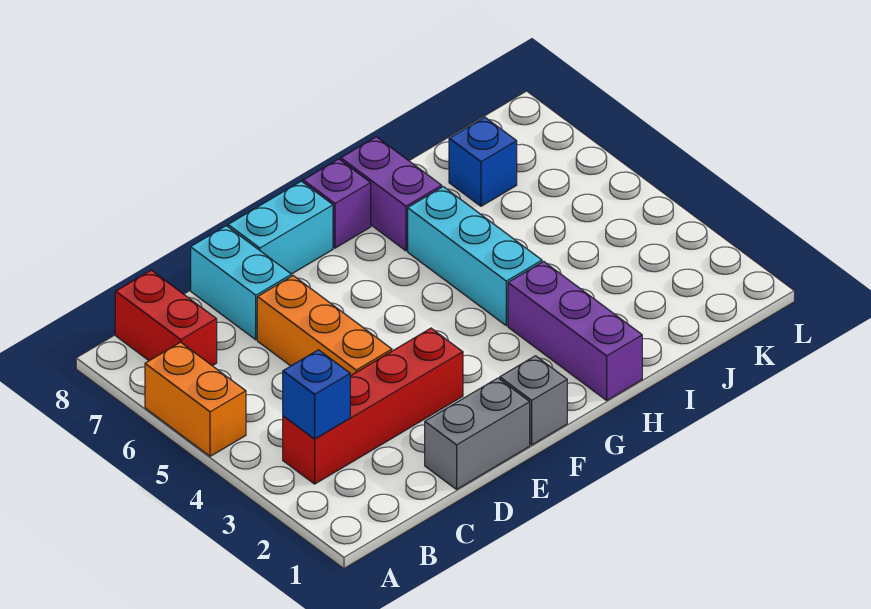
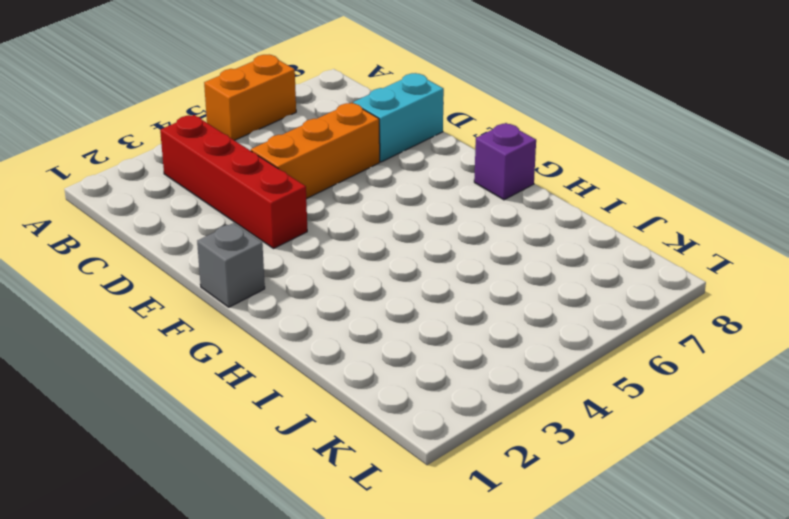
none -> red brick B7:B8 level 1
none -> grey brick D1:E1 level 1
none -> cyan brick E8:F8 level 1

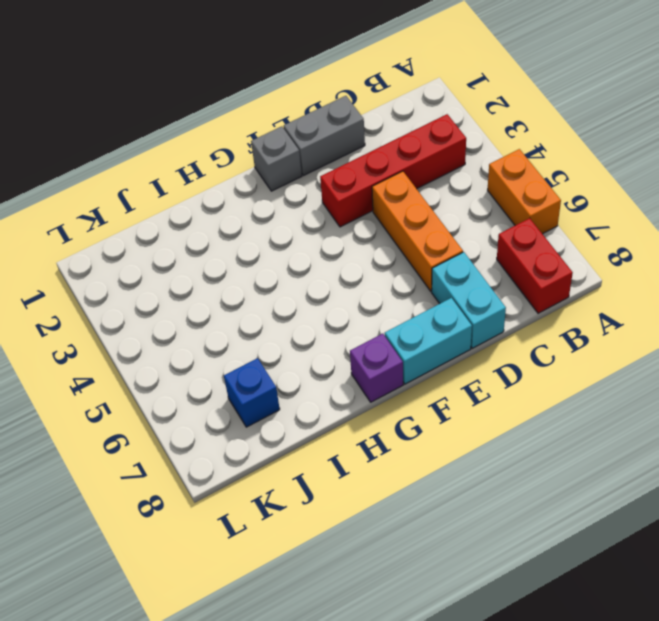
none -> purple brick H1:H3 level 1
none -> cyan brick H4:H6 level 1
none -> purple brick H7:H8 level 1

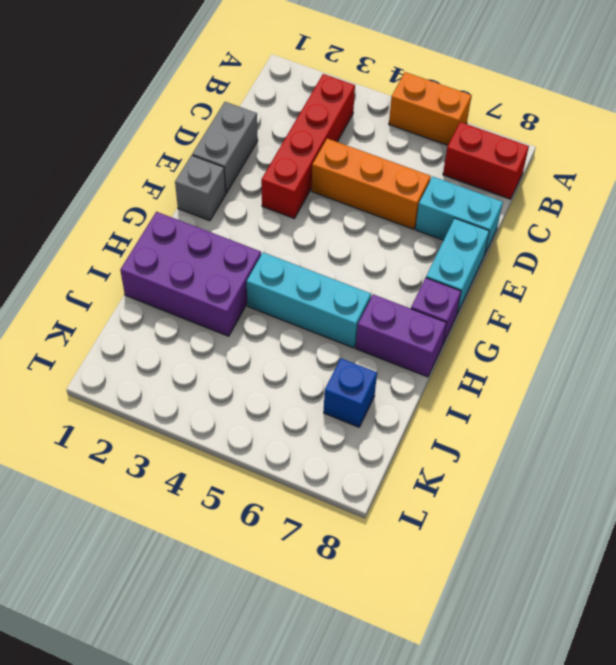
purple brick H1:I3 level 1 -> purple brick H1:H3 level 1
none -> blue brick B3 level 2

